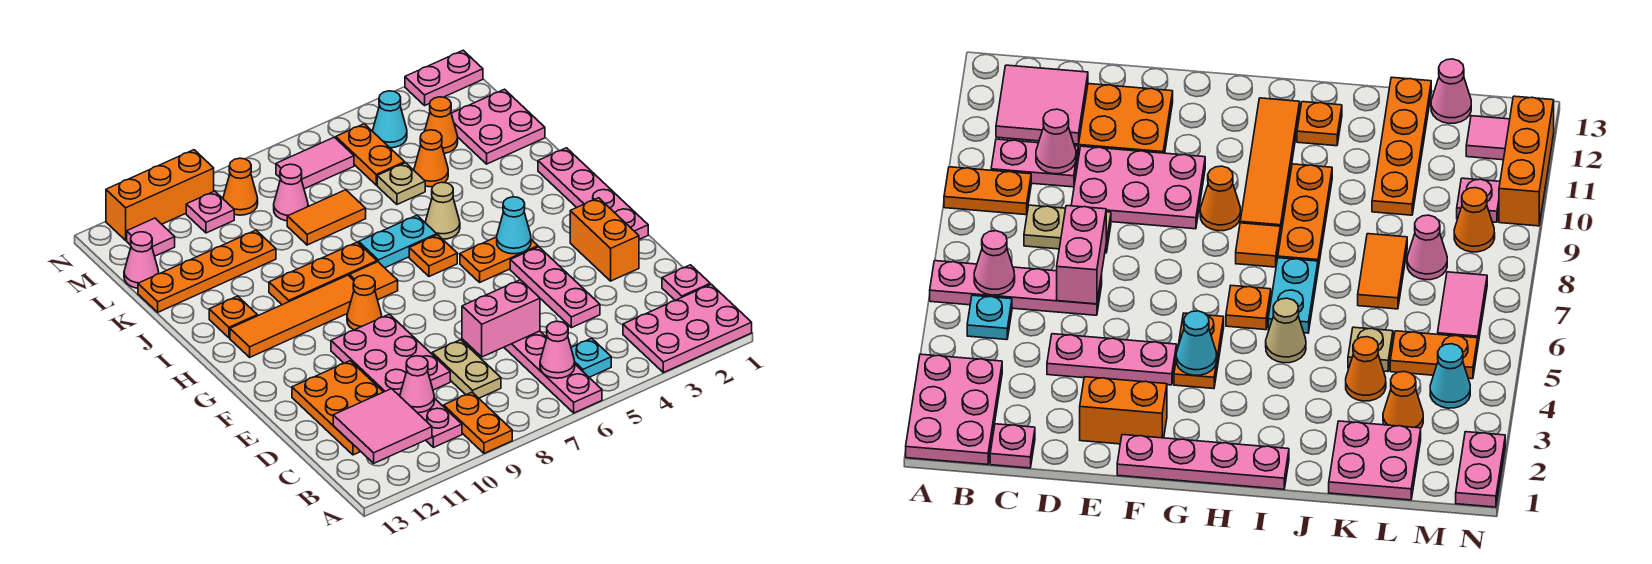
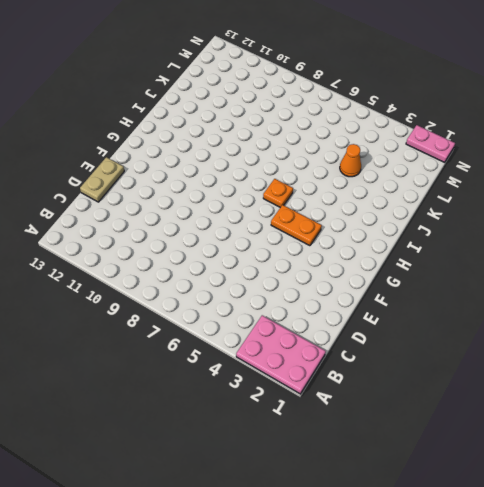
tan plate D13:E13 level 1 -> tan plate C8:D8 level 1
none -> pink plate A6:D6 level 1
none -> orange plate A9:B9 level 1
none -> cyan plate B5 level 1
none -> pink plate B10:C10 level 1

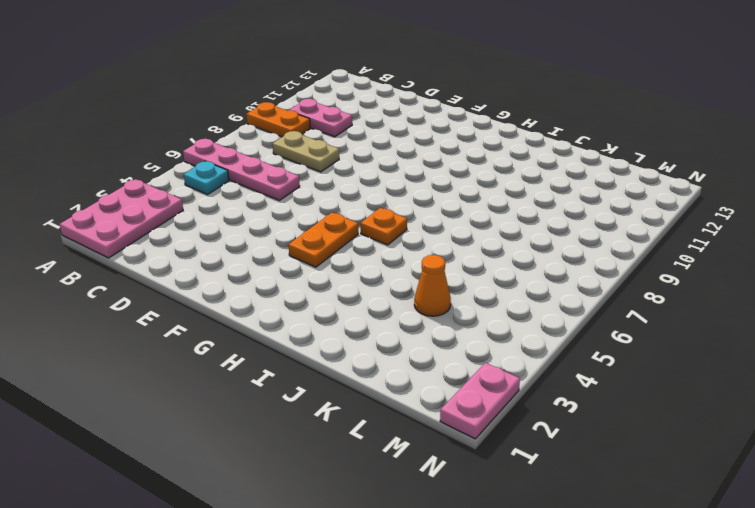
none -> pink plate C1 level 1
none -> orange plate C11:E12 level 1
none -> pink plate D4:F4 level 1
none -> pink plate D9:F10 level 1

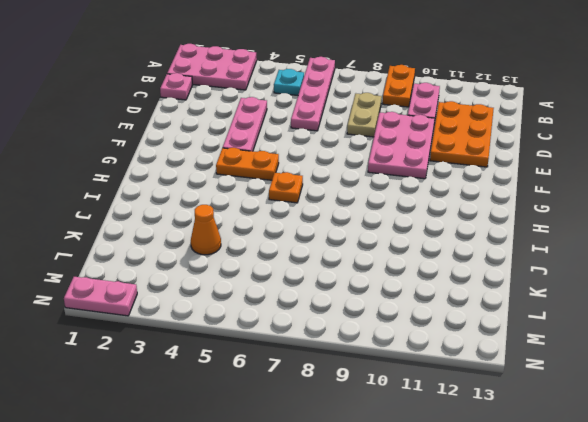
none -> orange brick E2:F2 level 1
none -> pink plate F1:I1 level 1
none -> orange cone G9 level 1
none -> orange tile H8 level 1

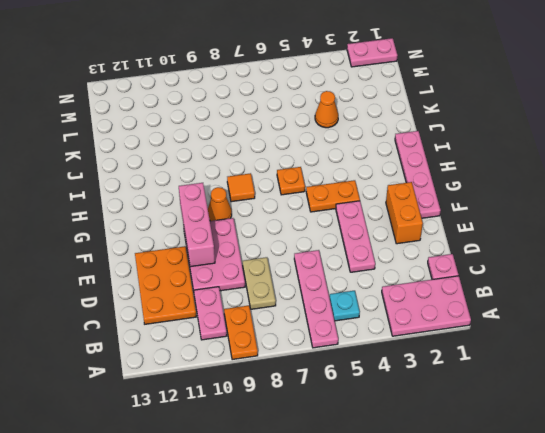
pink brick E10:G10 level 2 -> none
none -> orange tile H9:H12 level 1
none -> tan cone I5 level 1
none -> cyan plate I6:I7 level 1
none -> orange plate I8:I10 level 1

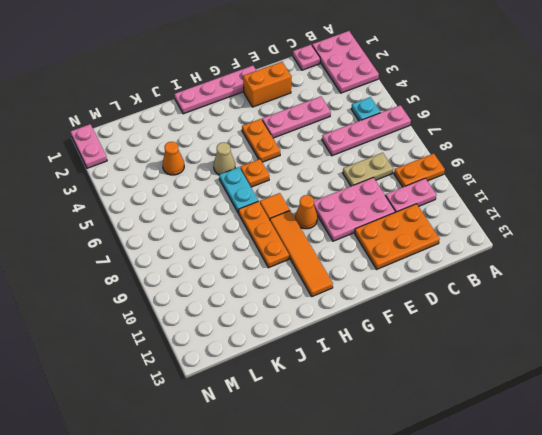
none -> orange plate I12 level 1
none -> pink plate K1:L2 level 1
none -> tan plate K5 level 1
none -> orange tile K7:K8 level 1

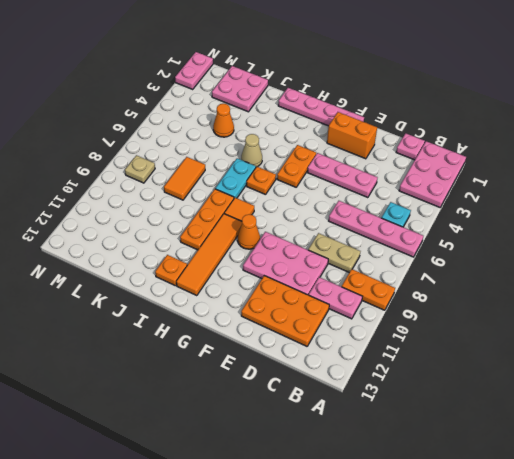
tan plate M8 level 1 -> tan plate K5 level 1
none -> orange plate K10:K13 level 1
none -> orange cone L3 level 1
none -> orange plate L5:M5 level 1
none -> pink cone L8 level 1

